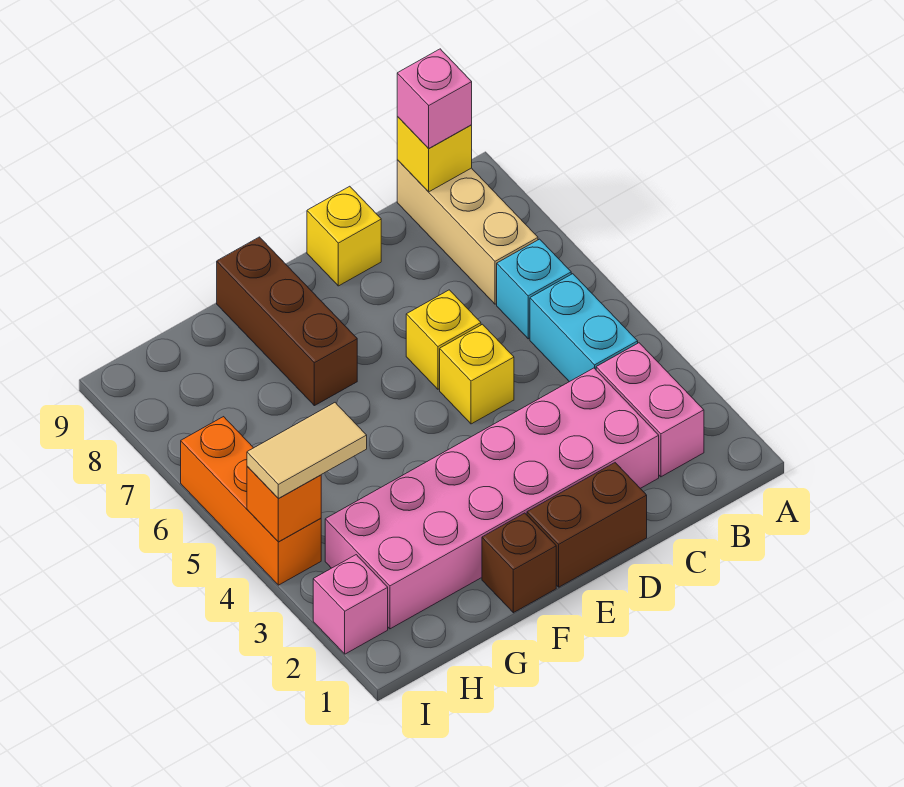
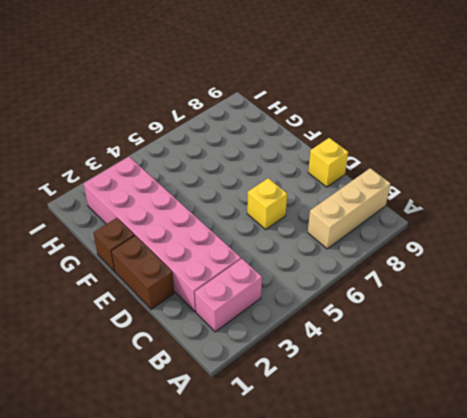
none -> cyan brick B4:B5 level 1
none -> cyan brick B6 level 1
none -> yellow brick D5 level 1

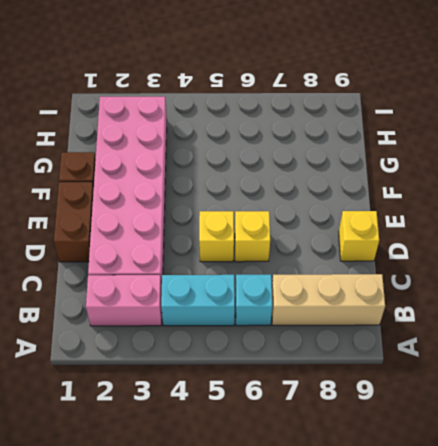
none -> brown brick F7:F9 level 1
none -> pink brick I2 level 1
none -> orange brick I4:I6 level 1

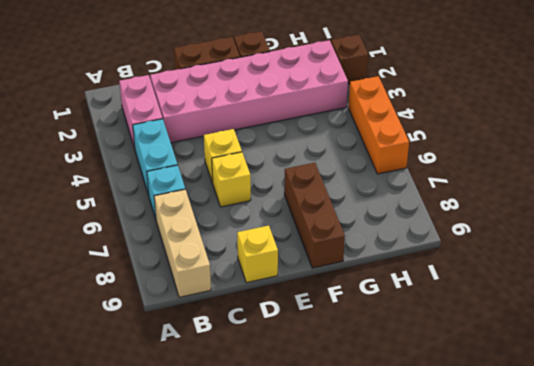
brown brick I2 level 1 -> pink brick I2 level 1
none -> yellow brick B9 level 2
none -> orange brick I4 level 2
none -> pink brick B9 level 3

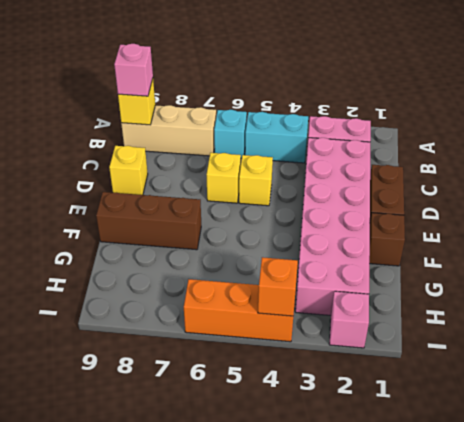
none -> tan tile H4:I4 level 3

